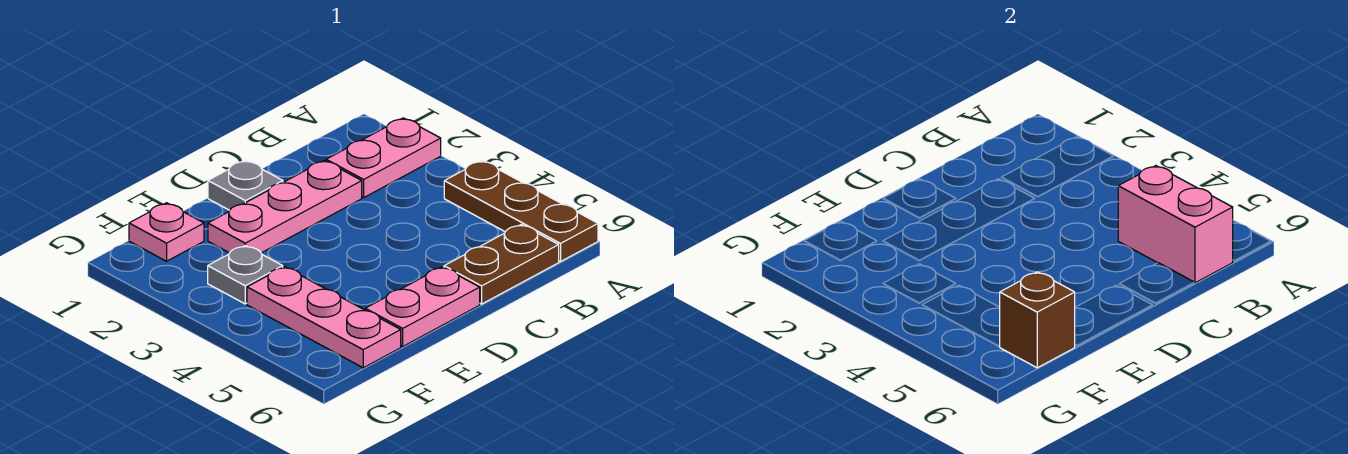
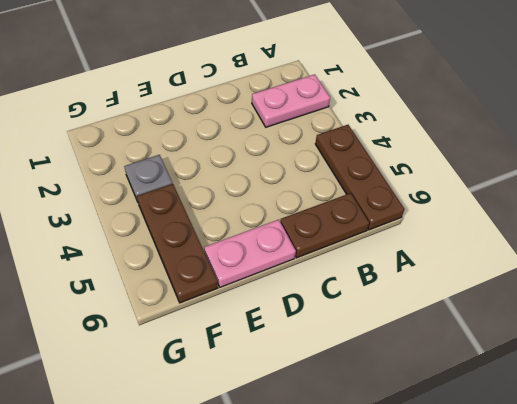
brown plate F4:F6 level 1 -> pink plate F4:F6 level 1
none -> pink plate C2:E2 level 1
none -> grey plate D1 level 1

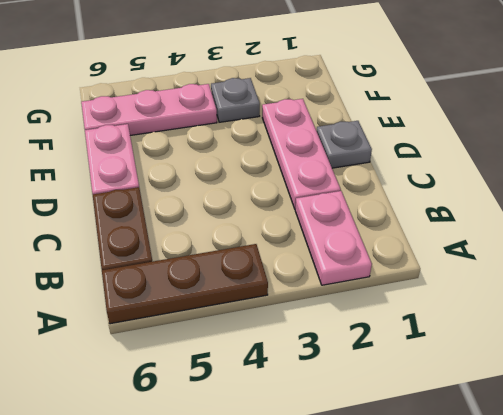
none -> pink plate F1 level 1
none -> pink brick B5:B6 level 2

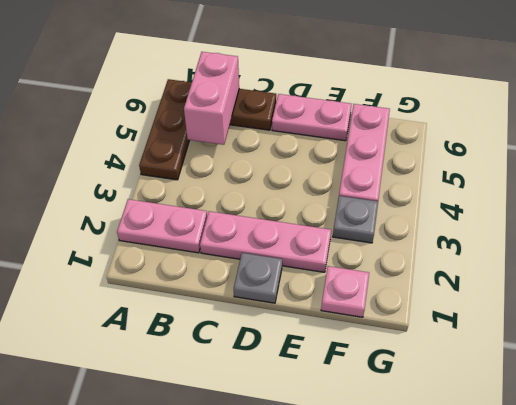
none -> brown brick F6 level 2

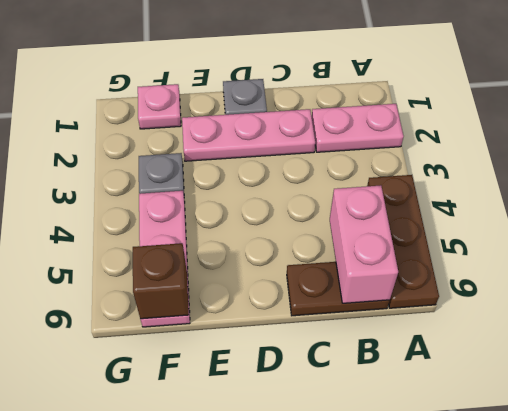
none -> pink plate D6:E6 level 1

